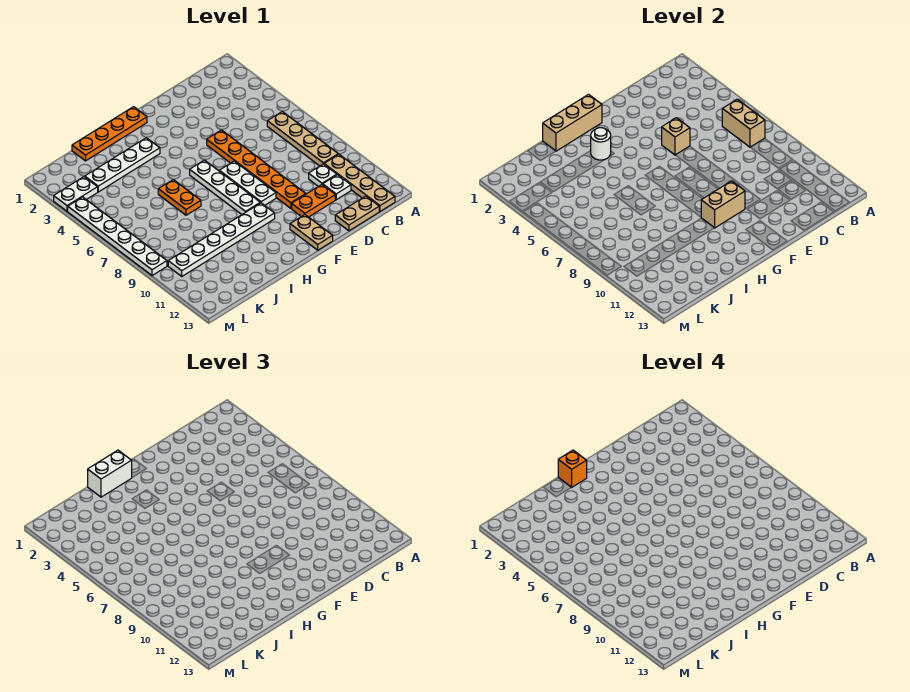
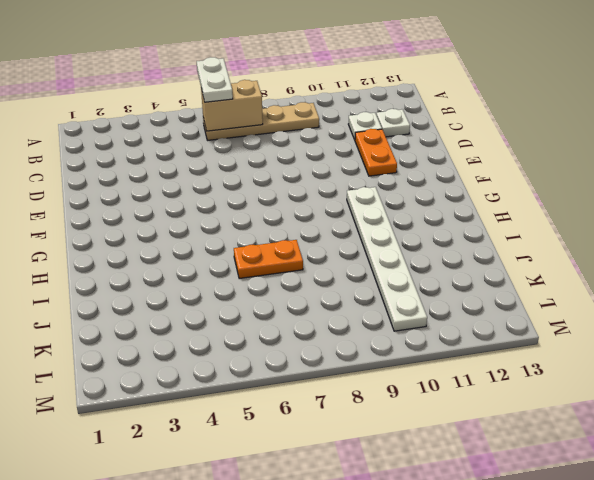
white plate A6:B6 level 3 -> white plate L3:M3 level 1
white plate C12 level 1 -> white plate C10 level 1
none -> tan plate B10:B13 level 1
none -> tan plate C13:D13 level 1
none -> orange plate E5:E10 level 1

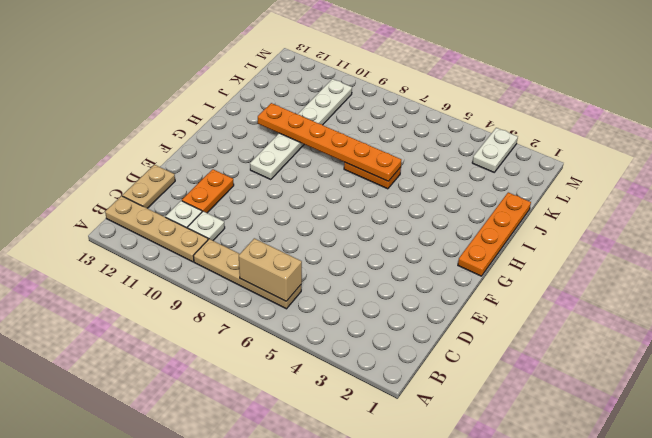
orange plate I6:I11 level 2 -> orange plate E5:E10 level 1
none -> white plate F7:F9 level 1
none -> tan plate F12:F13 level 1
none -> white plate G6:G9 level 1

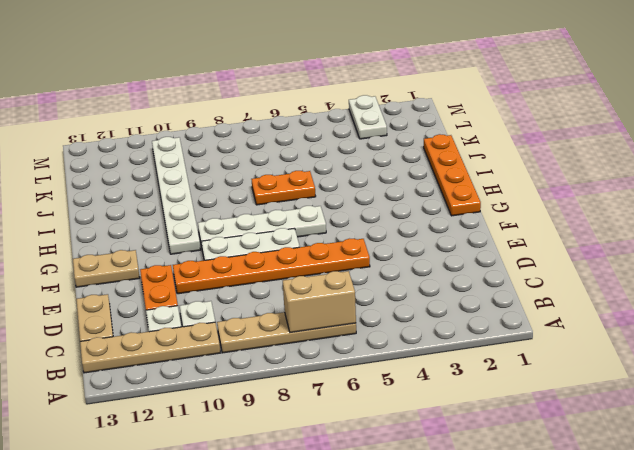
none -> white plate H3:K3 level 1
none -> white plate M4:M9 level 1
none -> tan brick E5 level 2

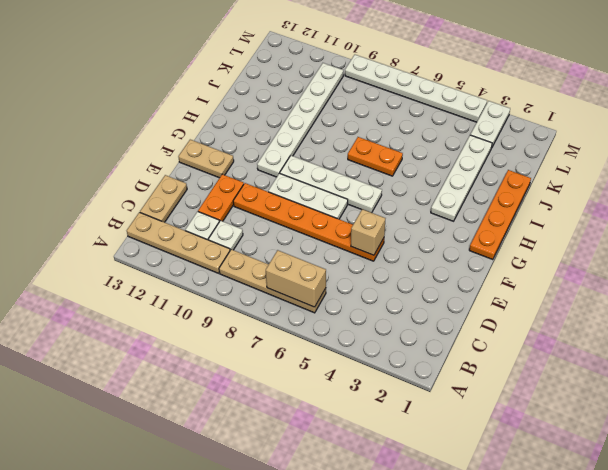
none -> tan brick F10:G10 level 2
none -> tan brick G1:I1 level 2
none -> white round brick H3 level 2

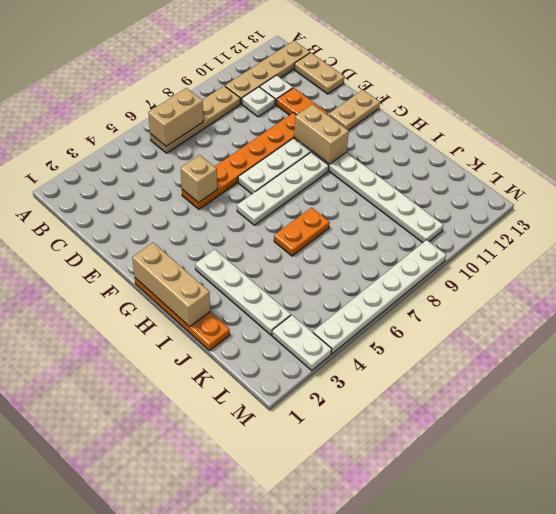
none -> white round brick H3 level 2
none -> white brick H1:I1 level 3
none -> orange brick H1 level 4

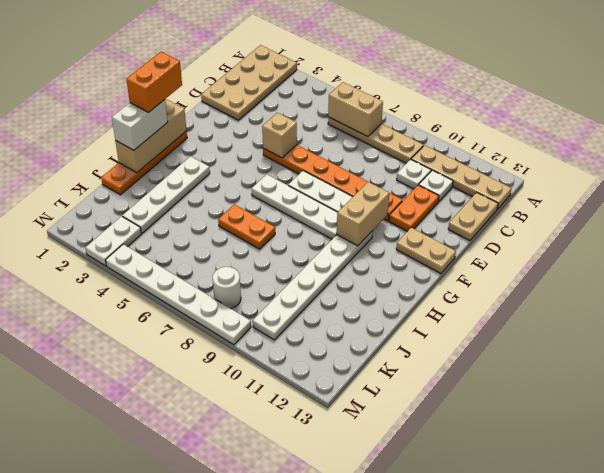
tan plate A1:D2 level 1 -> none
orange brick G1:H1 level 4 -> orange brick H1 level 4
white round brick L8 level 1 -> white round brick H3 level 2

